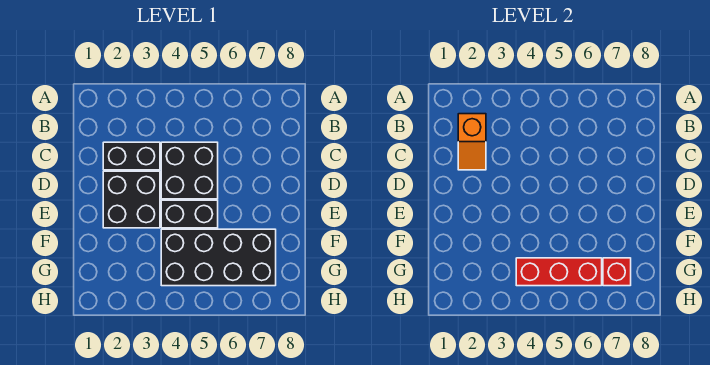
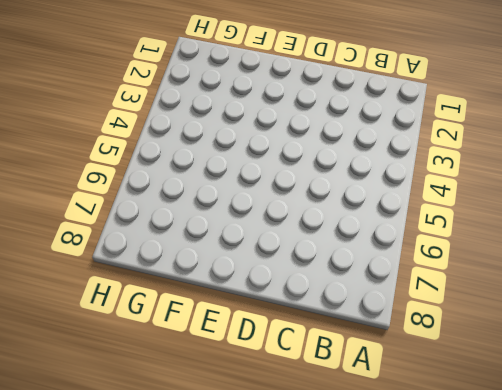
none -> black brick C2:C3 level 1
none -> black brick C4:D5 level 1

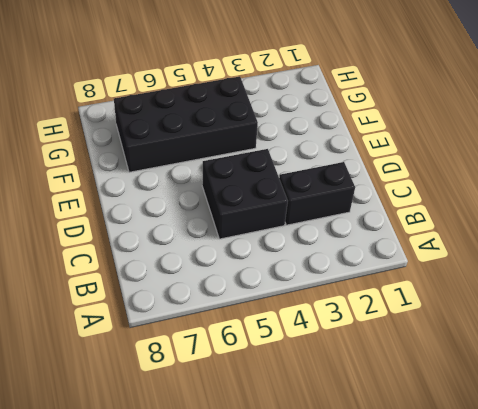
none -> black brick D2:E3 level 1
none -> black brick E4:E5 level 1

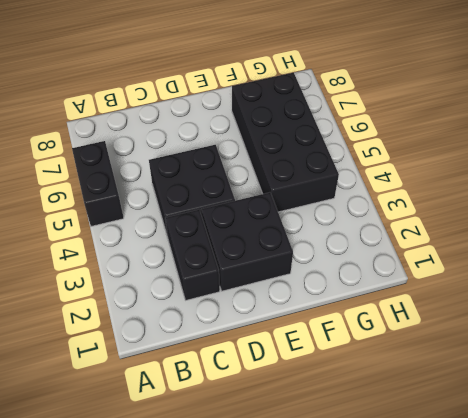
black brick A5:A6 level 1 -> black brick E4:E5 level 1
none -> orange slope B2:C2 level 2 top B
none -> red brick G4:G6 level 2

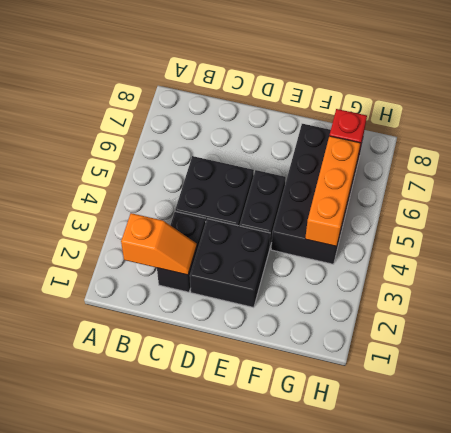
orange brick G4:G6 level 2 -> red brick G4:G6 level 2

